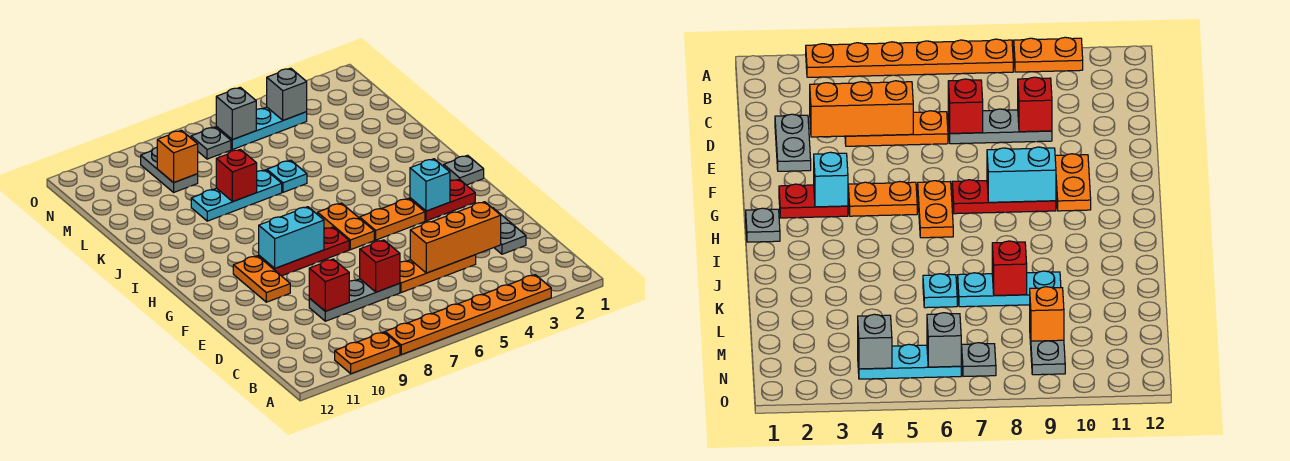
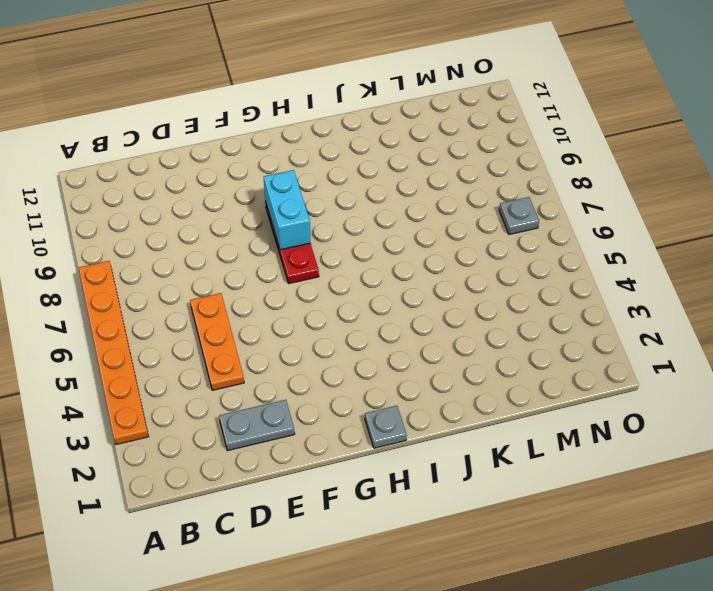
none -> orange plate A9:A10 level 1
none -> grey plate D7:D9 level 1
none -> orange plate F10:G10 level 1

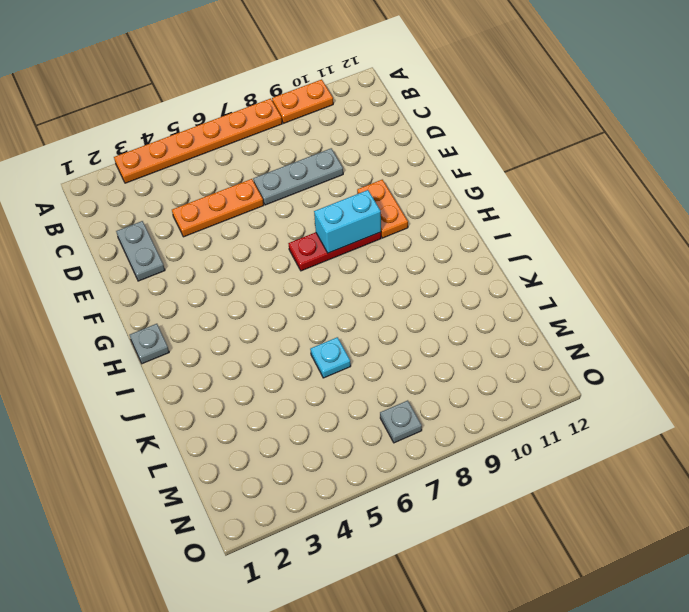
none -> red plate G2:G3 level 1
none -> orange plate G4:G5 level 1
none -> orange plate G6:H6 level 1

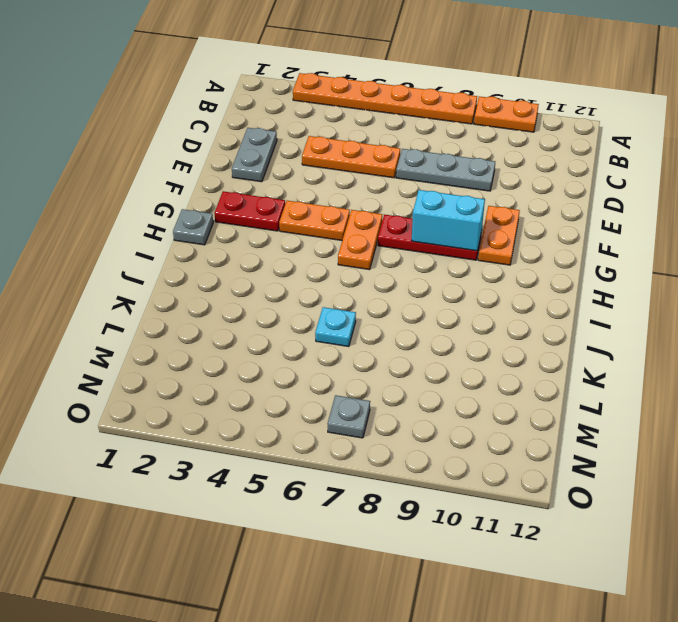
none -> cyan plate K7:K9 level 1
none -> grey plate M9:N9 level 1
none -> cyan plate N4:N6 level 1

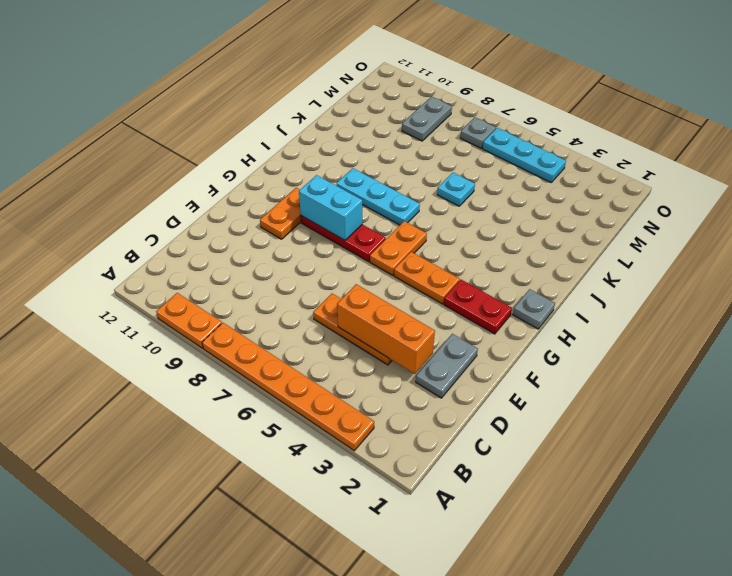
cyan plate I7:I9 level 1 -> cyan plate K7:K9 level 1
none -> grey plate D7:D9 level 1
none -> red brick D7 level 2
none -> red brick D9 level 2

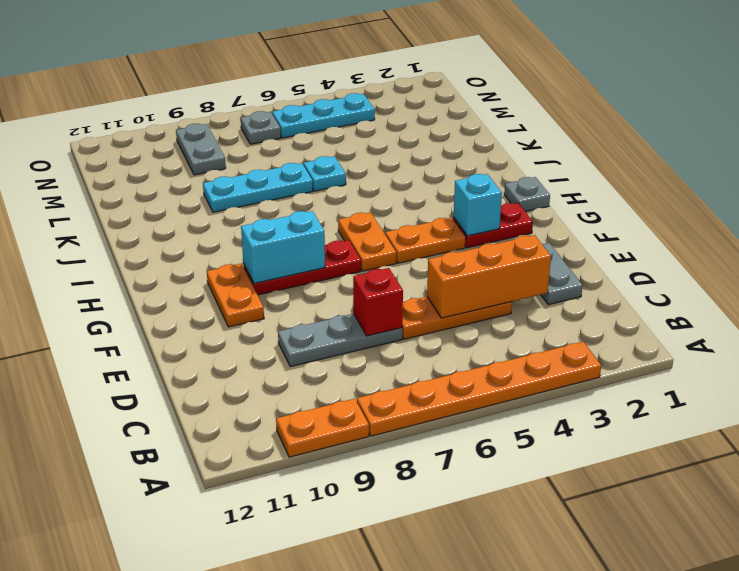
none -> red brick D9 level 2
none -> red brick K8 level 2
none -> orange brick M9 level 2

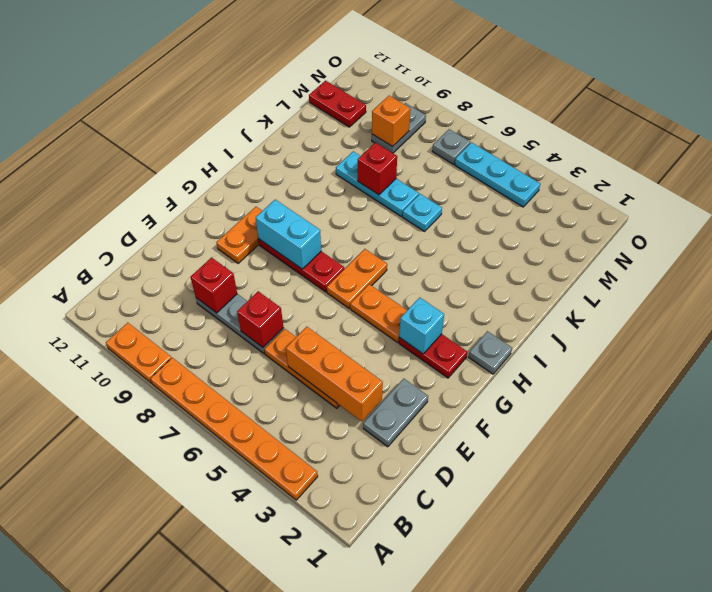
red plate M11:M12 level 1 -> none
none -> grey brick N4 level 2
none -> grey brick N6 level 2

